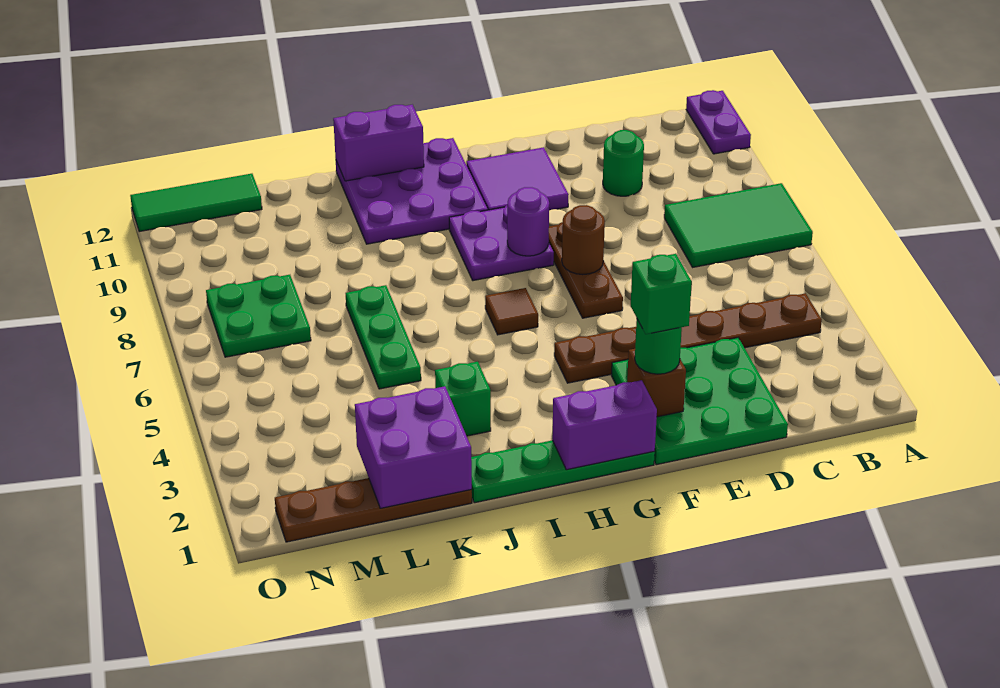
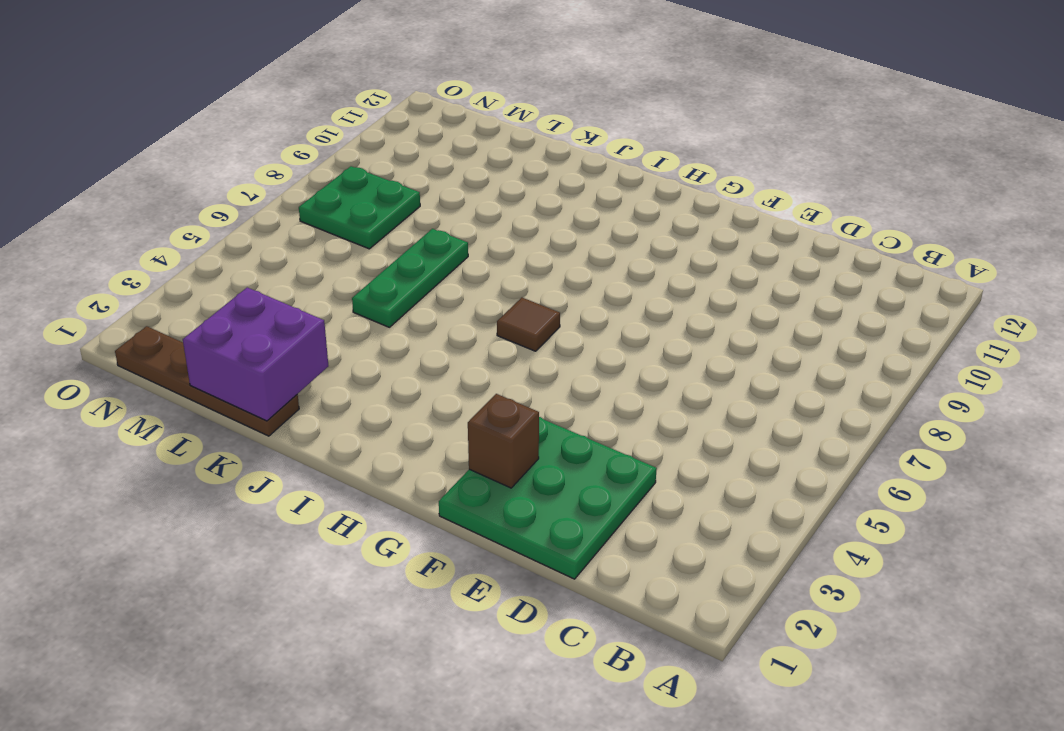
none -> green tile A7:C8 level 1
none -> purple plate A11:A12 level 1
none -> brown plate B4:G4 level 1

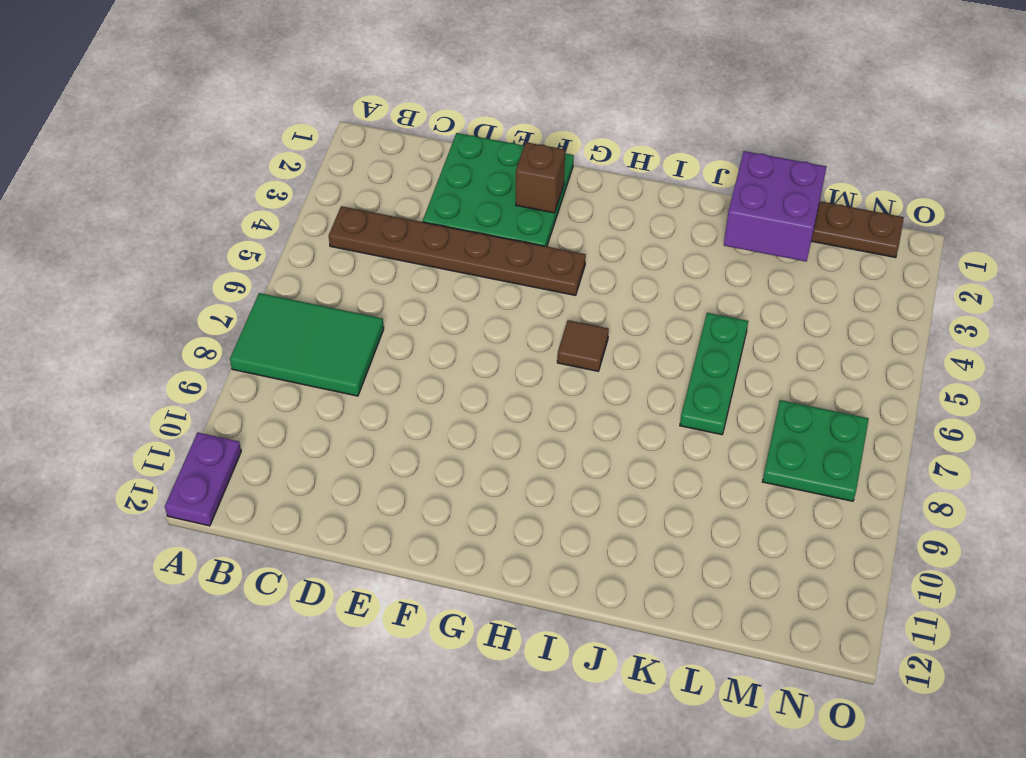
none -> green round brick D10 level 1
none -> brown plate F6:F8 level 1
none -> purple tile F10:G11 level 1

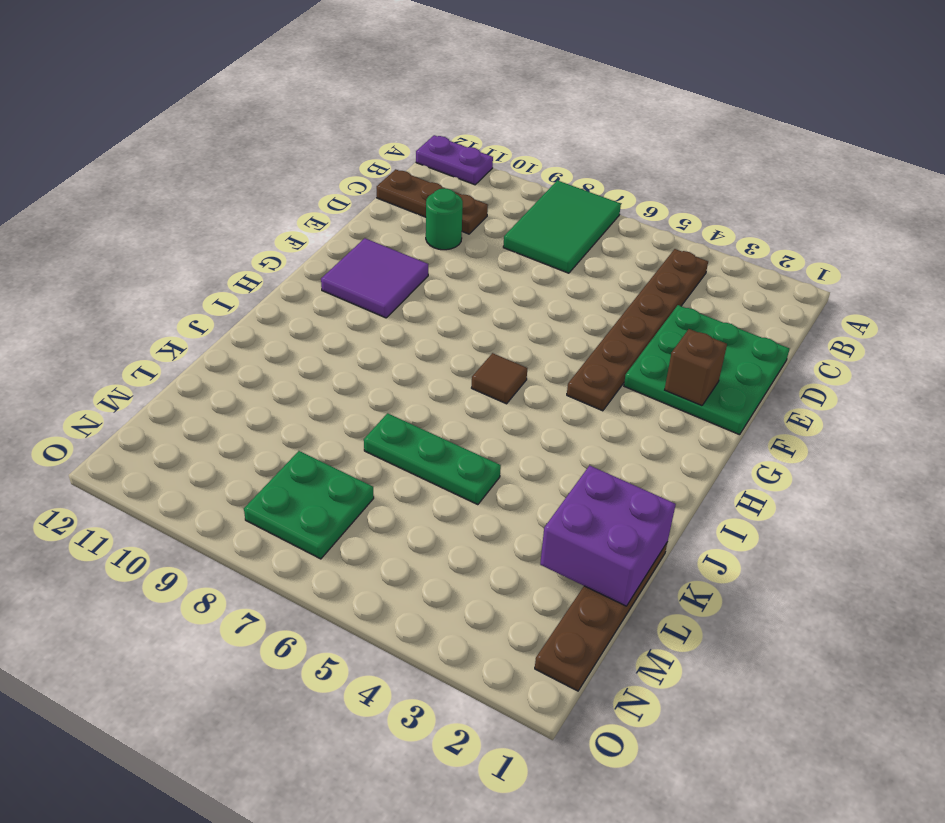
brown plate C10:C12 level 1 -> brown plate F6:F8 level 1
none -> green plate G1:J1 level 1
none -> purple plate G8:H9 level 1
none -> purple plate H10:J12 level 1

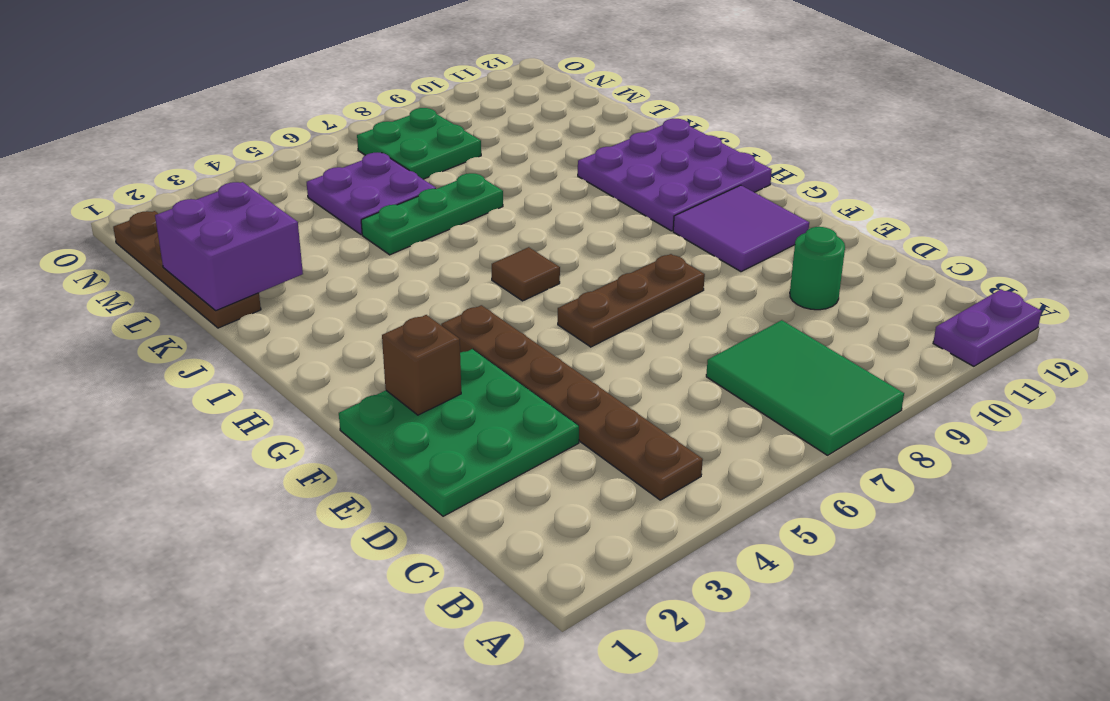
purple plate L5:M6 level 1 -> purple plate G8:H9 level 1
none -> green plate G1:J1 level 1
none -> green brick J3 level 1
none -> green tile M12:O12 level 1

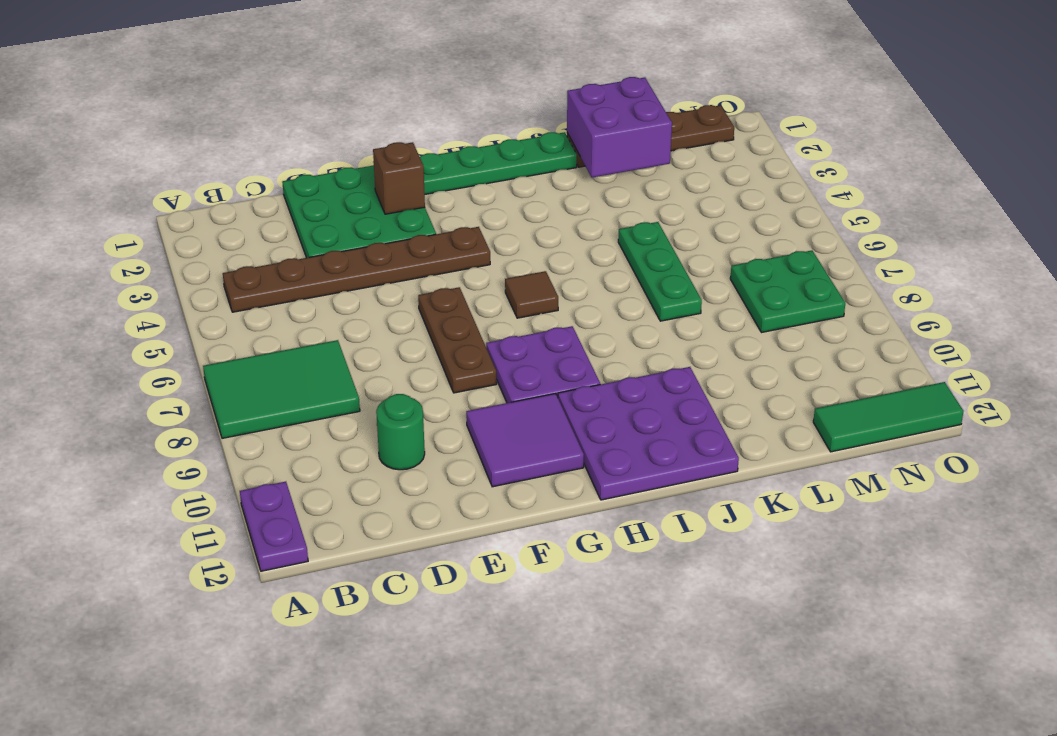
none -> green brick J3 level 1
none -> brown round brick F7 level 2
none -> purple brick G1:H1 level 2

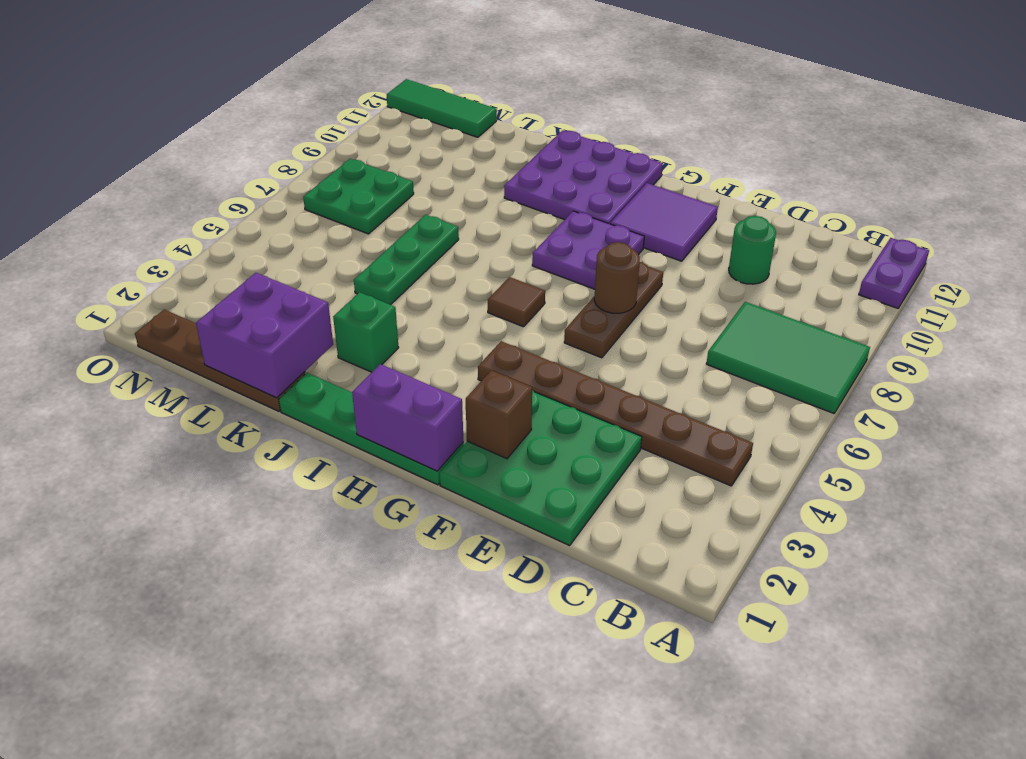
none -> purple round brick G8 level 2
none -> purple brick I12:J12 level 2
none -> green round brick F2 level 3

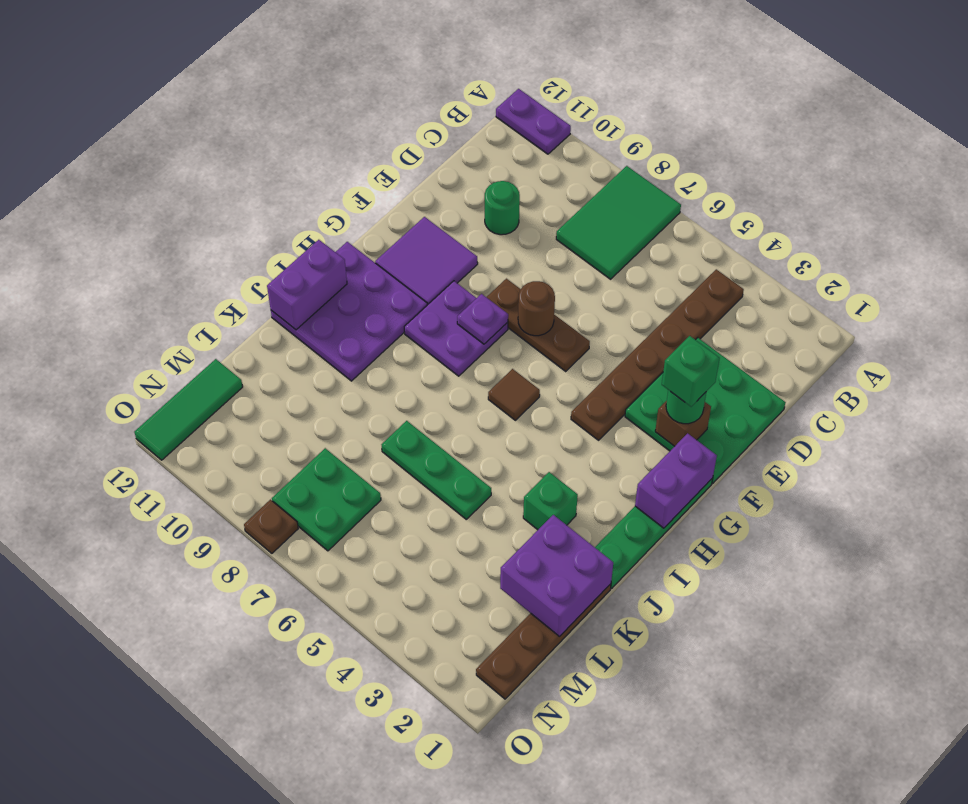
purple plate G8 level 2 -> purple round brick G8 level 2
brown plate O8 level 1 -> none

